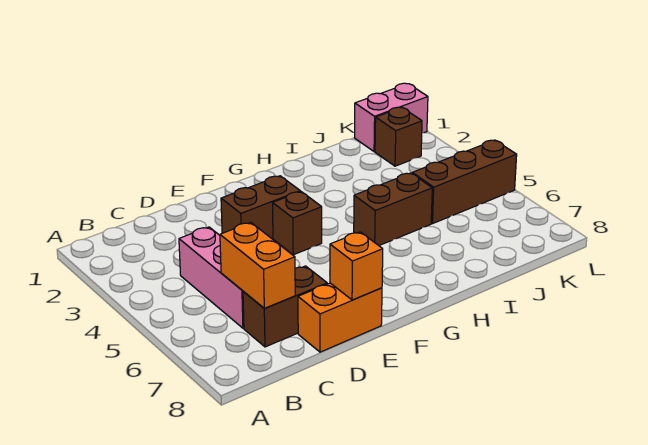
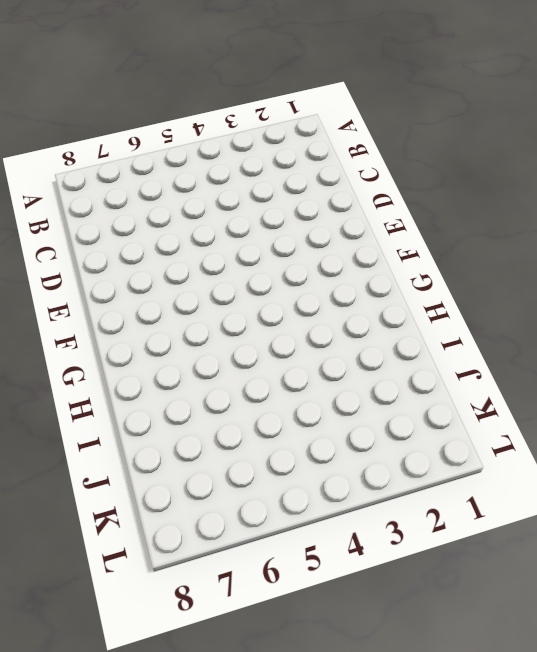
none -> pink brick C4:C6 level 1
none -> brown brick C7:D7 level 1

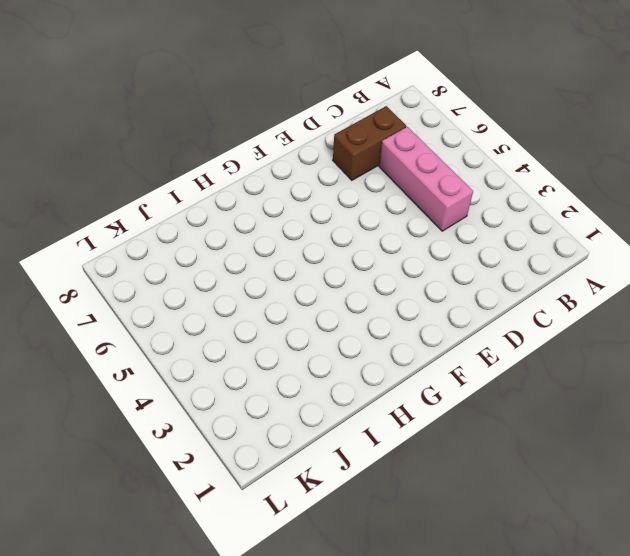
none -> orange brick D8:E8 level 1
none -> brown brick E3:F3 level 1

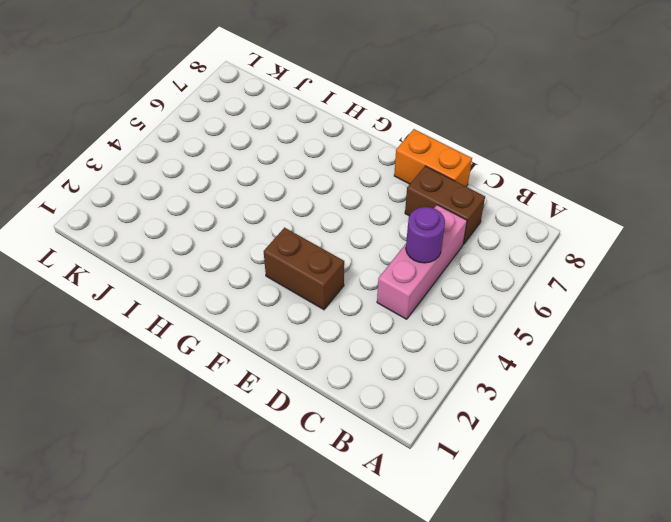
purple round brick C5 level 2 -> none
none -> brown brick F4 level 1
none -> brown brick H5:I5 level 1

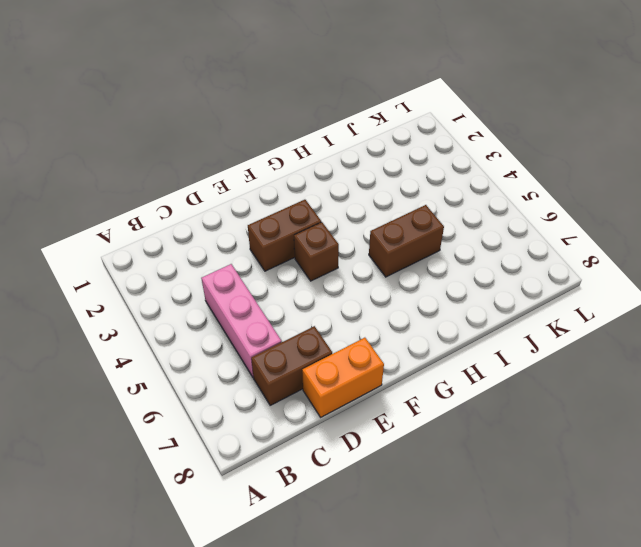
none -> brown brick J5:L5 level 1
none -> pink brick K1:L1 level 1

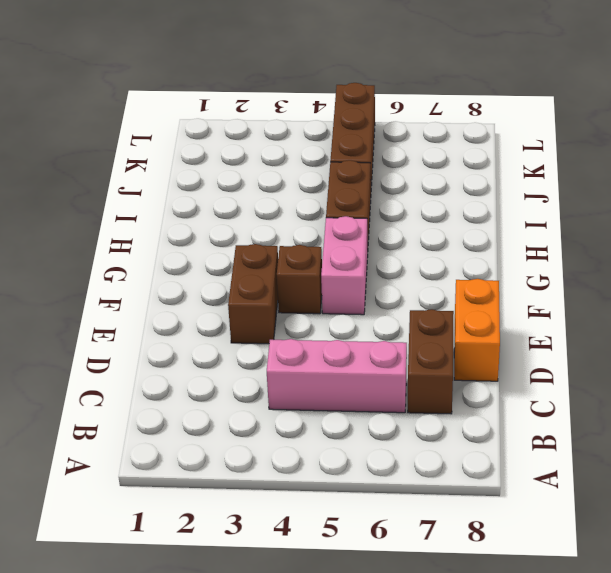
pink brick F5:G5 level 1 -> pink brick K1:L1 level 1
none -> brown brick K2 level 1
none -> orange brick C6:C7 level 2

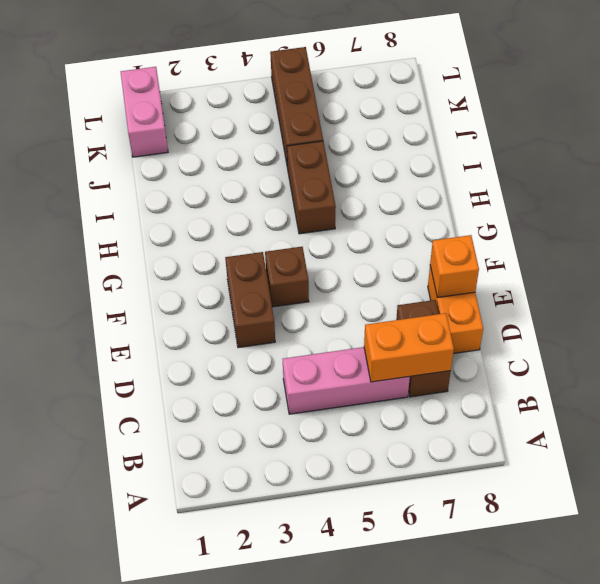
none -> brown brick K2 level 1

